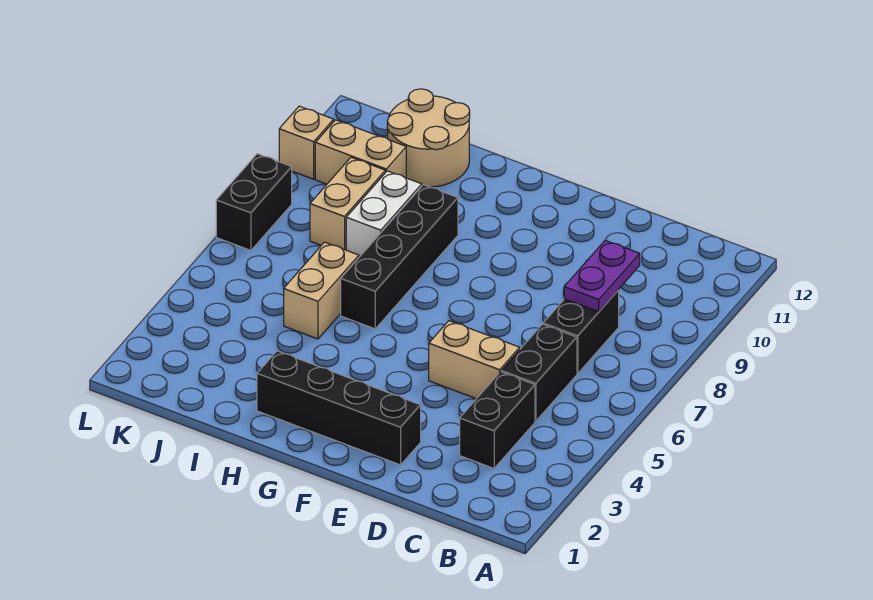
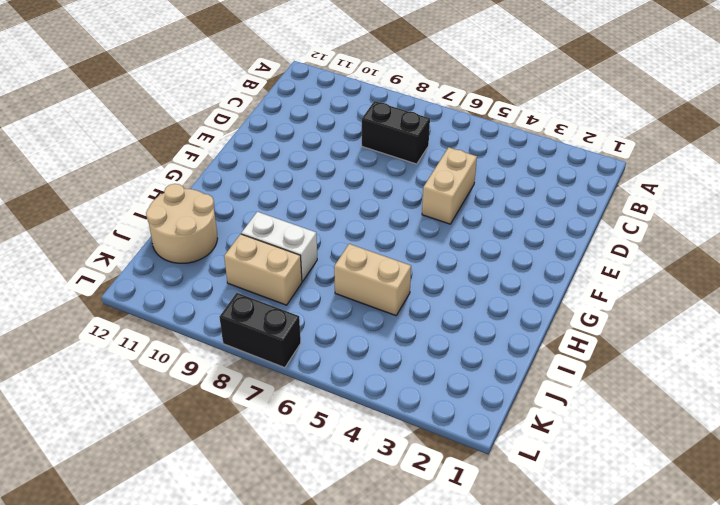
none -> black brick C3:C4 level 1
none -> black brick C5:C6 level 1
none -> black brick E2:H2 level 1

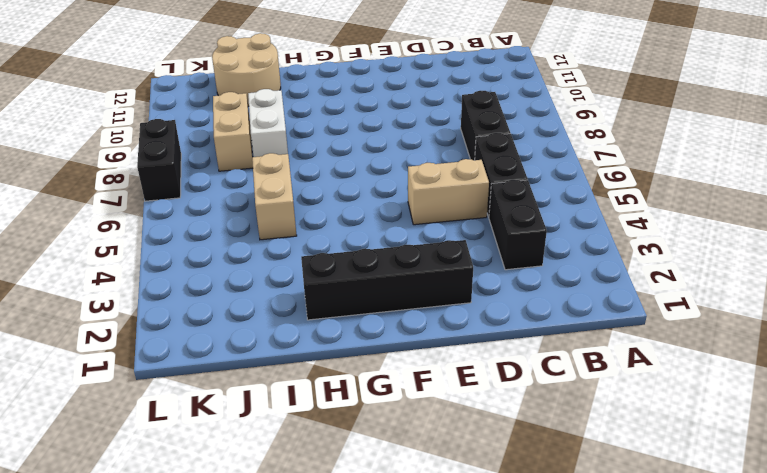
none -> black brick H6:H9 level 1
none -> tan brick J10:K10 level 1
none -> tan brick L10 level 1

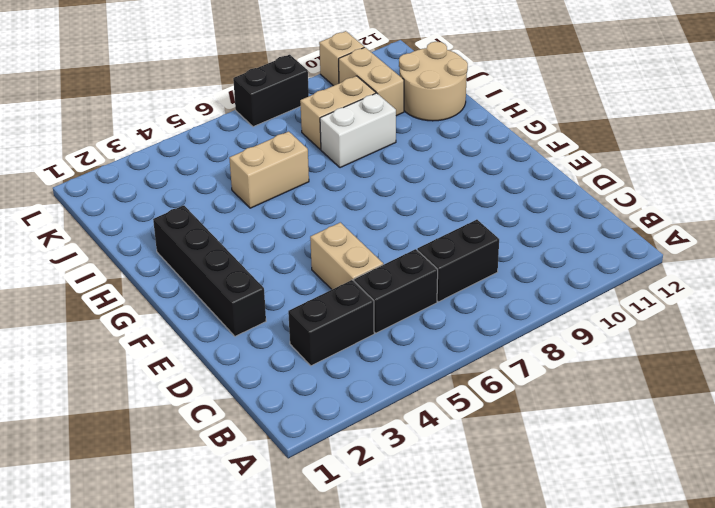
none -> black brick H6:H9 level 1
none -> purple plate C8:C9 level 2

